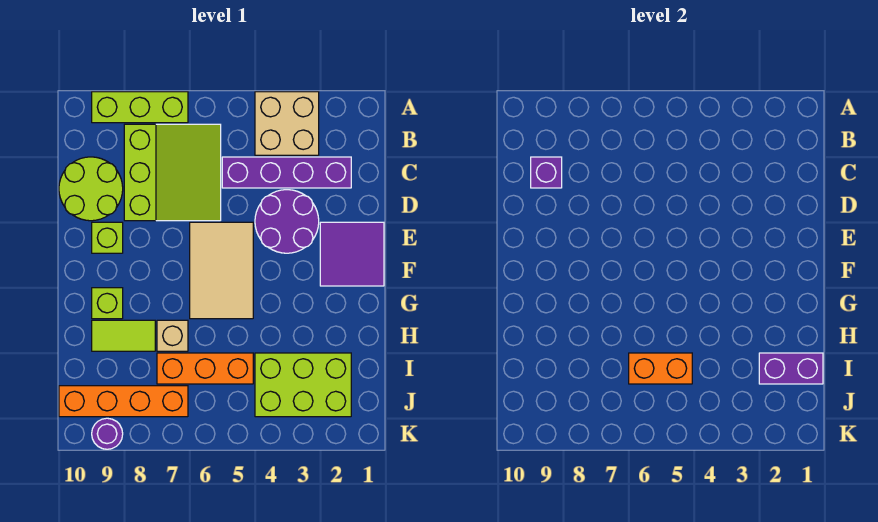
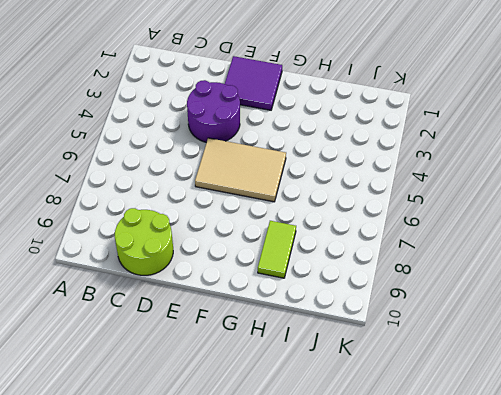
none -> tan brick A3:B4 level 1
none -> lime brick A7:A9 level 1
none -> lime slope B6:D8 level 1 top 8

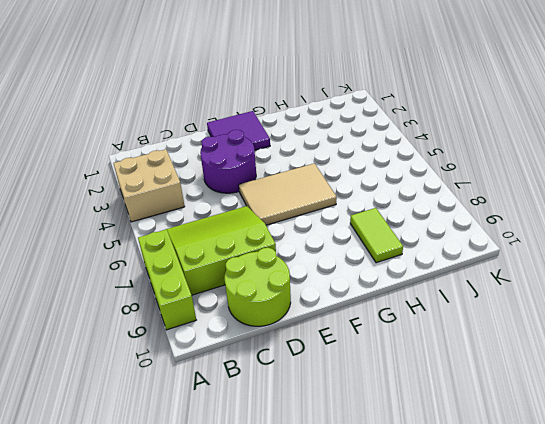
none -> purple brick C2:C5 level 1
none -> lime brick E9 level 1
none -> lime brick G9 level 1

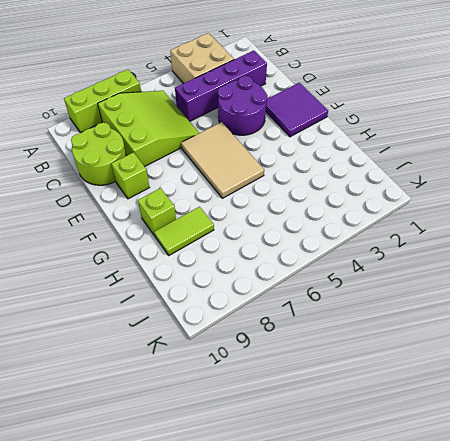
none -> tan brick H7 level 1
none -> lime brick I2:J4 level 1
none -> orange brick I5:I7 level 1

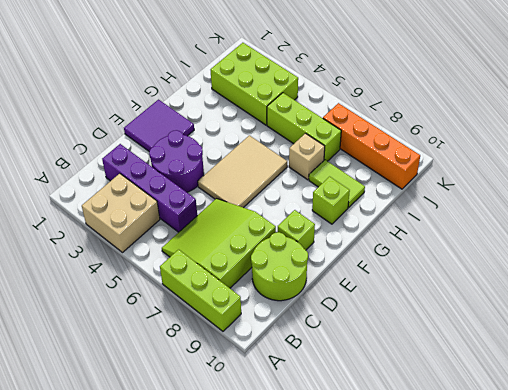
lime brick I5:I7 level 1 -> orange brick I5:I7 level 1
none -> purple round brick K9 level 1
none -> purple brick C9 level 2
none -> purple brick I1:I2 level 2

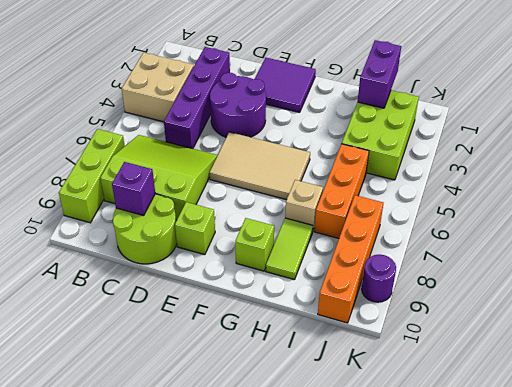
none -> orange brick I5:I6 level 2

